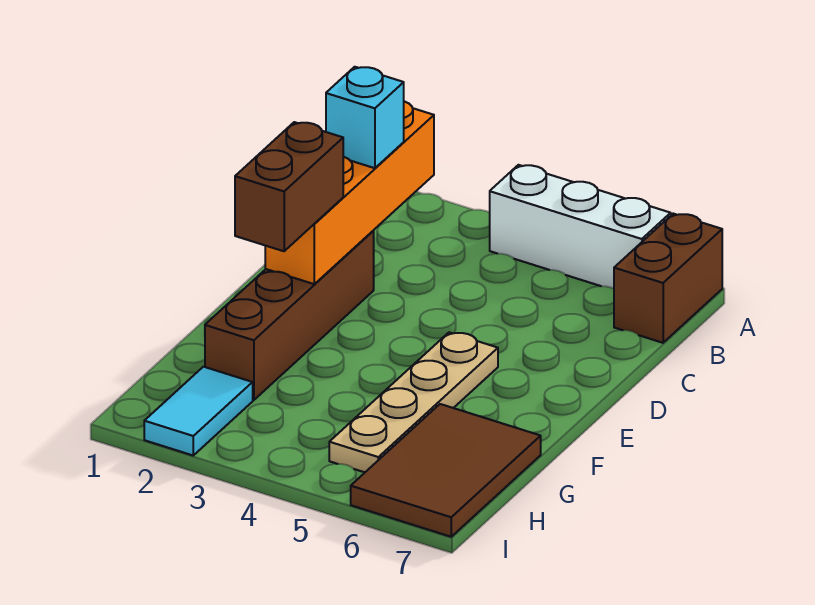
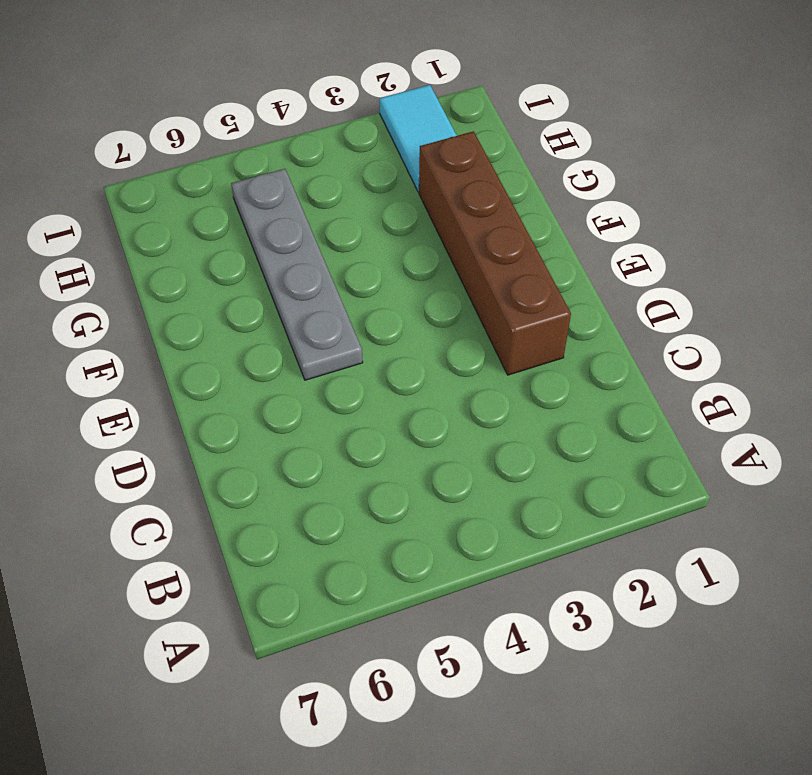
grey plate E5:H5 level 1 -> tan plate E5:H5 level 1
none -> white brick A4:A6 level 1
none -> brown brick A7:B7 level 1

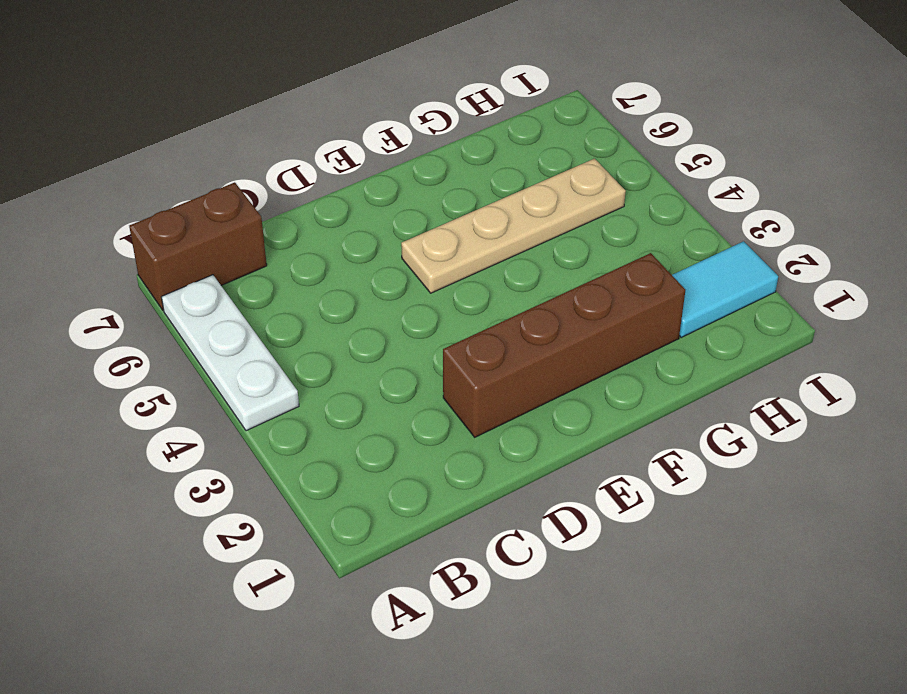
white plate A4:A6 level 1 -> white brick A4:A6 level 1
none -> brown tile G6:I7 level 1
none -> orange brick B2:E2 level 2

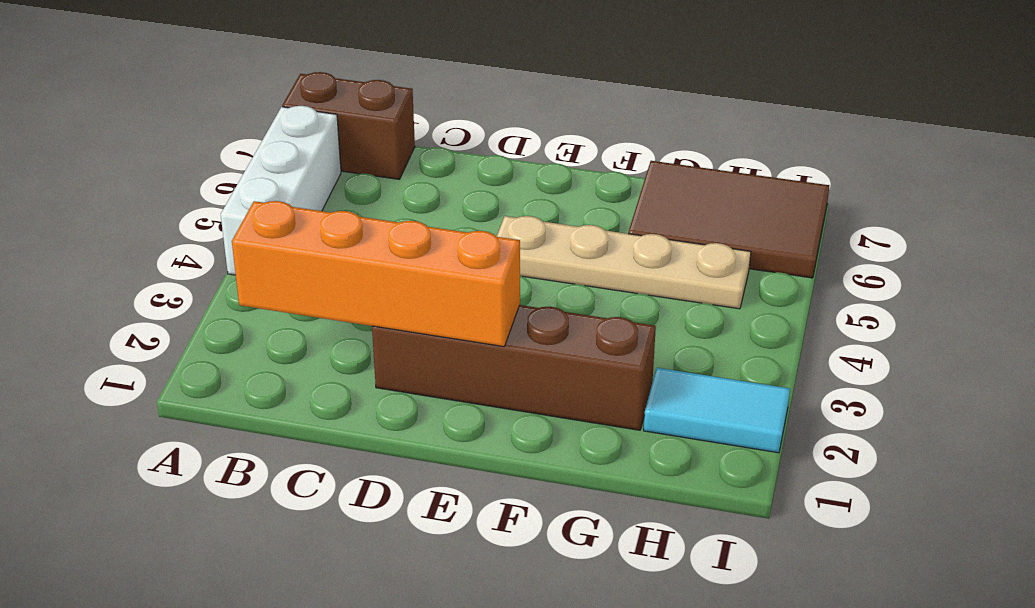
none -> cyan brick C2 level 3
none -> brown brick E2:F2 level 3

